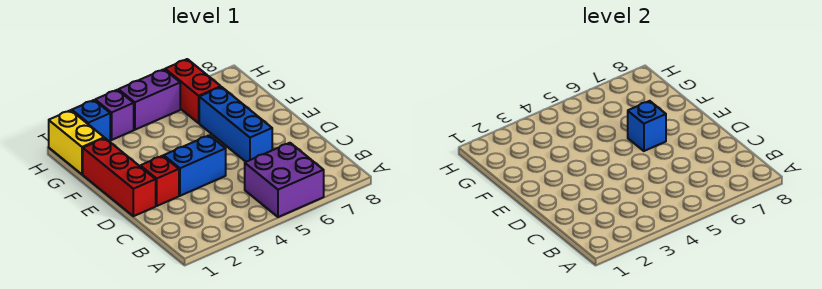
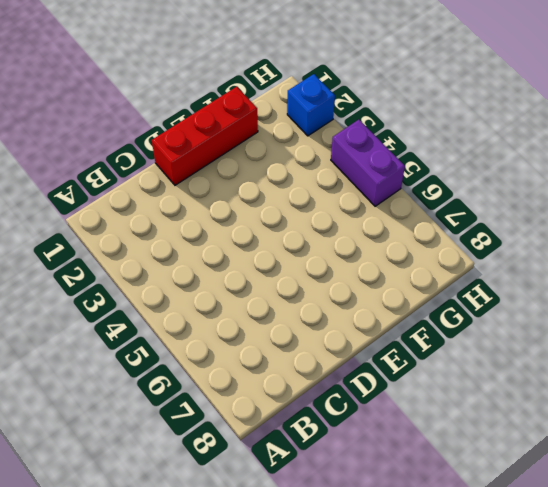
none -> purple brick A5:B6 level 1
none -> red brick D2 level 1

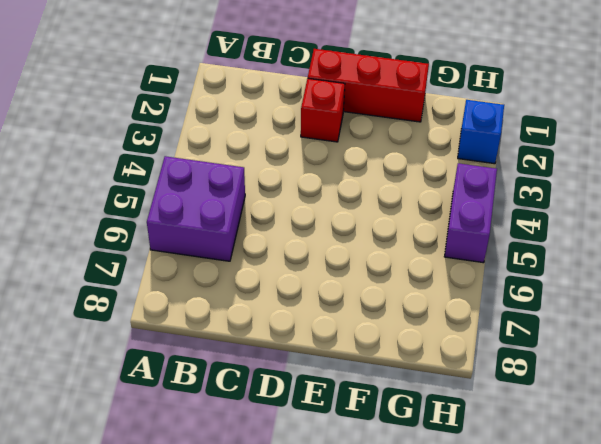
none -> blue brick D3:D4 level 1
none -> blue brick D6:F6 level 1

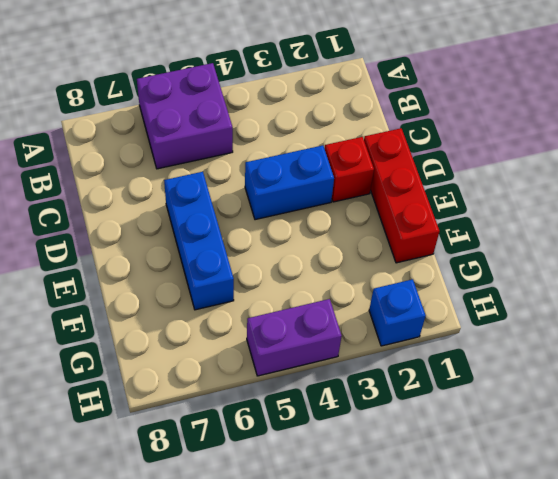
none -> yellow brick G1:H1 level 1
none -> red brick G6:H6 level 1

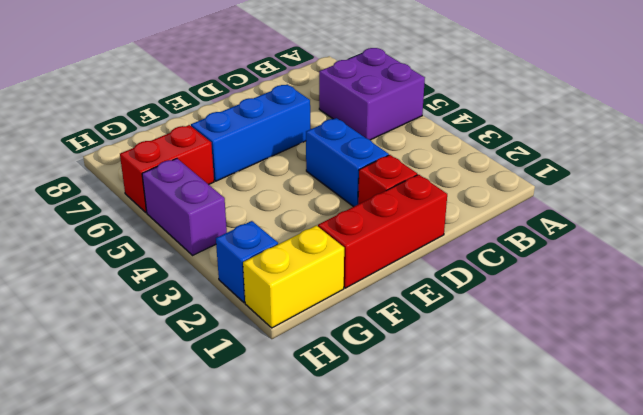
none -> purple brick H3 level 1
none -> blue brick E6 level 2

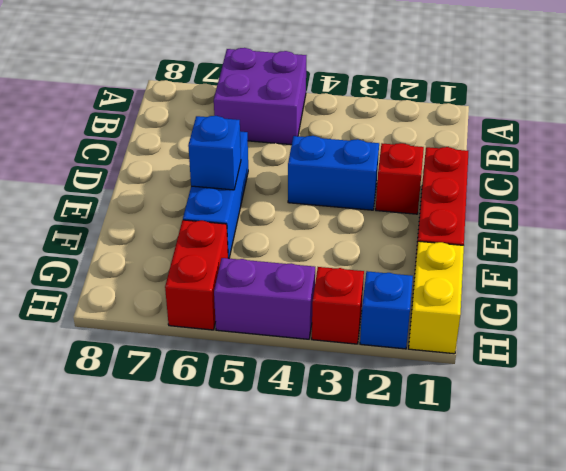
red brick H3 level 1 -> purple brick H3 level 1

